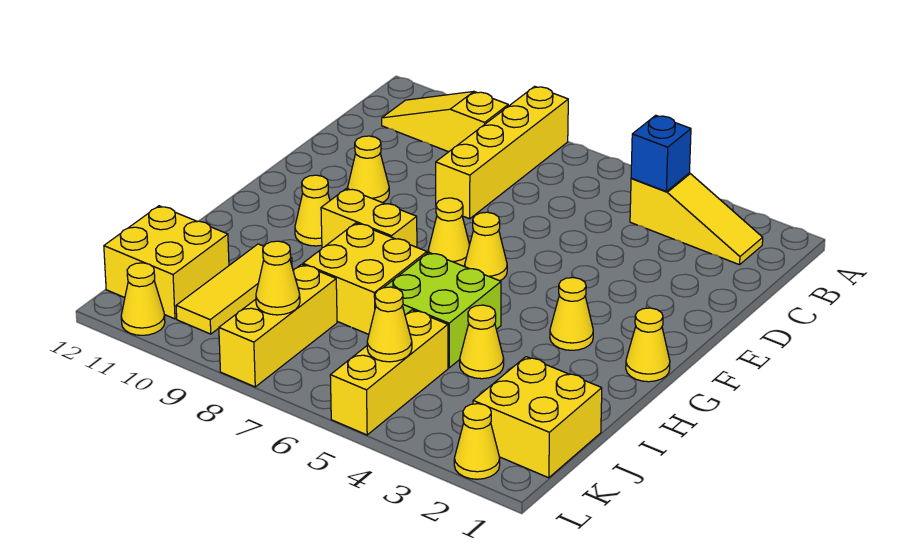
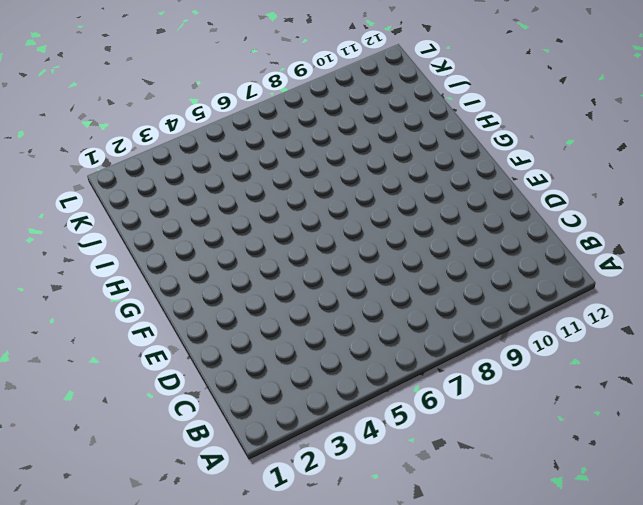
none -> yellow brick A8:D8 level 1
none -> yellow slope B2:B4 level 1 top 4
none -> yellow slope B9:B11 level 1 top 9

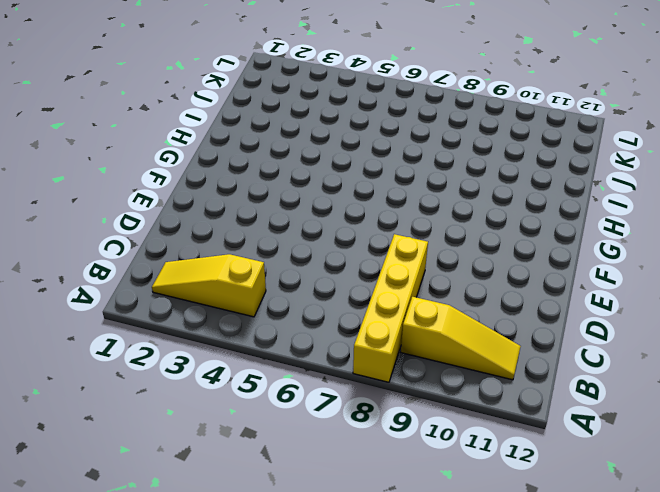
none -> yellow cone E10 level 1
none -> yellow cone F6 level 1
none -> yellow cone F7 level 1

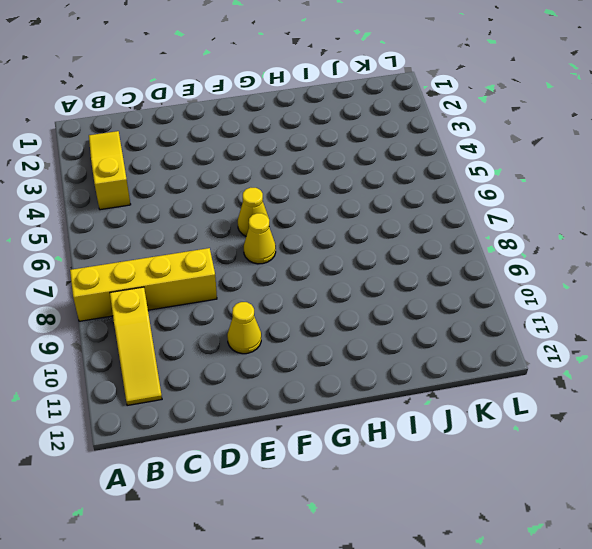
none -> yellow cone G1 level 1
none -> yellow cone G3 level 1
none -> yellow brick G8:G9 level 1

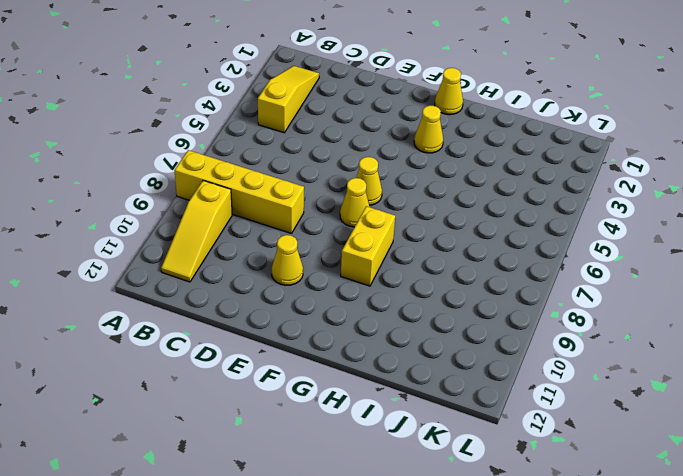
none -> yellow cone G10 level 1
none -> lime brick H5:I6 level 1
none -> yellow brick H7:I8 level 1

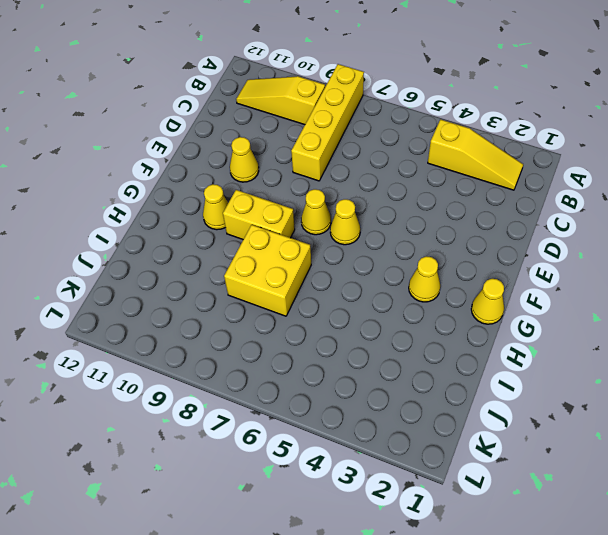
none -> lime brick H5:I6 level 1
none -> yellow cone I4 level 1
none -> yellow tile I10:K10 level 1

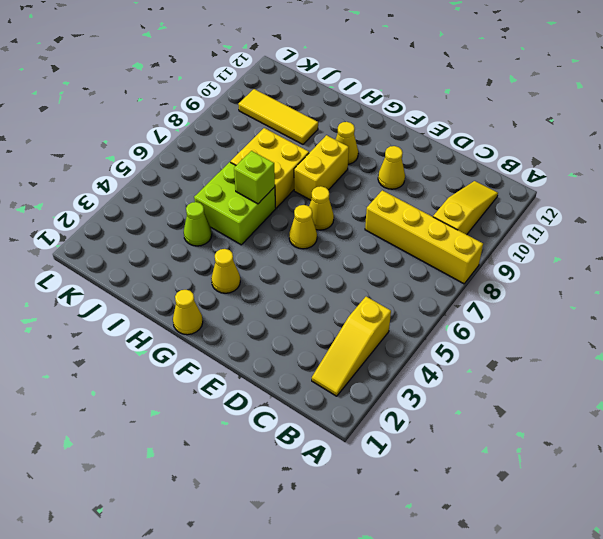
lime brick H6 level 2 -> none
lime cone I4 level 1 -> yellow cone I4 level 1
none -> yellow brick J1:K2 level 1
none -> yellow brick J5:L5 level 1
none -> yellow brick J8:L8 level 1

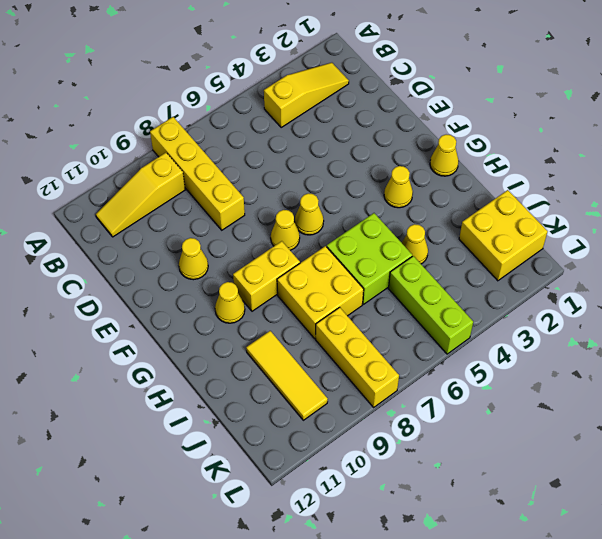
lime brick J5:L5 level 1 -> yellow brick J5:L5 level 1
none -> yellow brick J11:K12 level 1
none -> yellow cone L2 level 1
none -> yellow cone L11 level 1

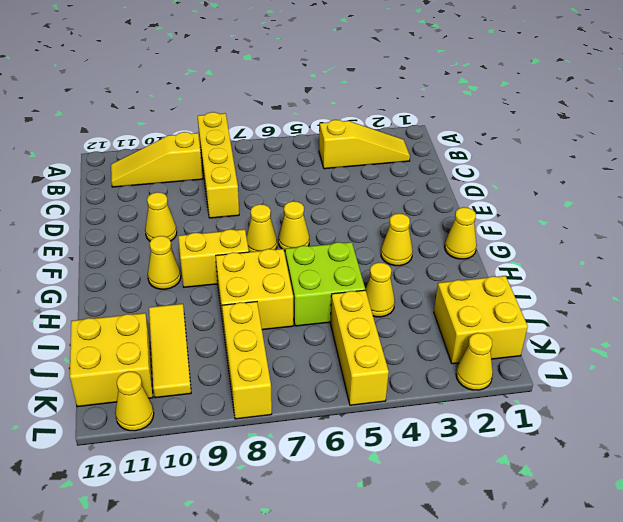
none -> blue brick B4 level 2
none -> yellow cone K5 level 2
none -> yellow cone K8 level 2

